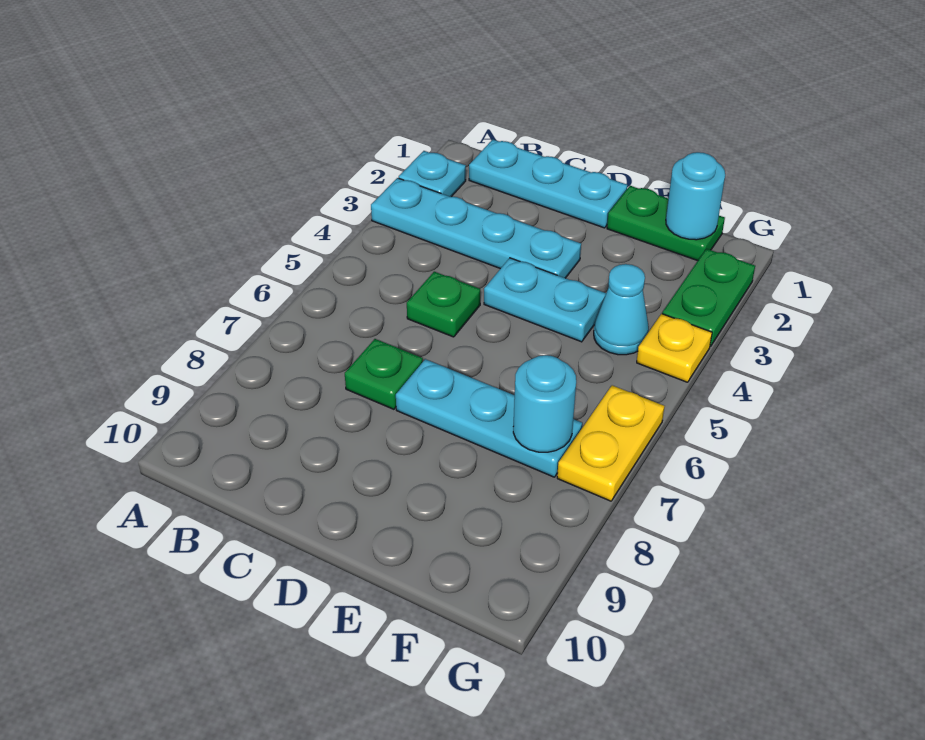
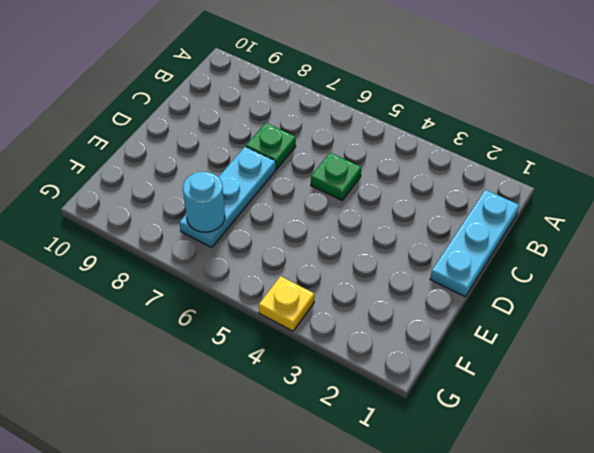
none -> cyan plate A2 level 1
none -> cyan plate A3:D3 level 1
none -> cyan plate D4:E4 level 1

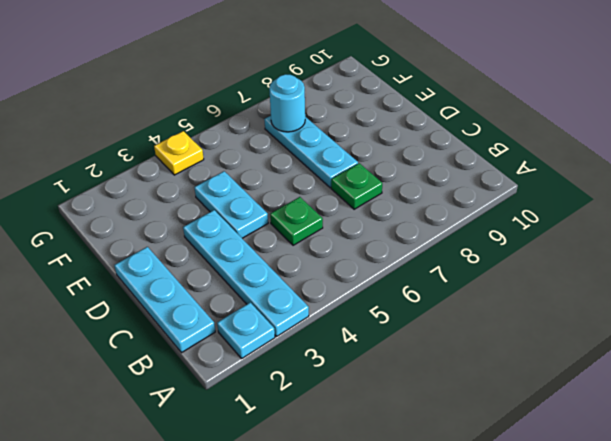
none -> green plate E1:F1 level 1
none -> cyan cone F4 level 1
none -> green plate G2:G3 level 1

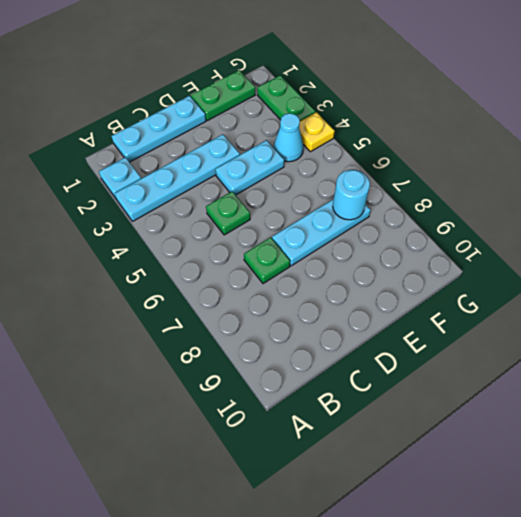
none -> yellow plate G6:G7 level 1
none -> cyan round brick F1 level 2

